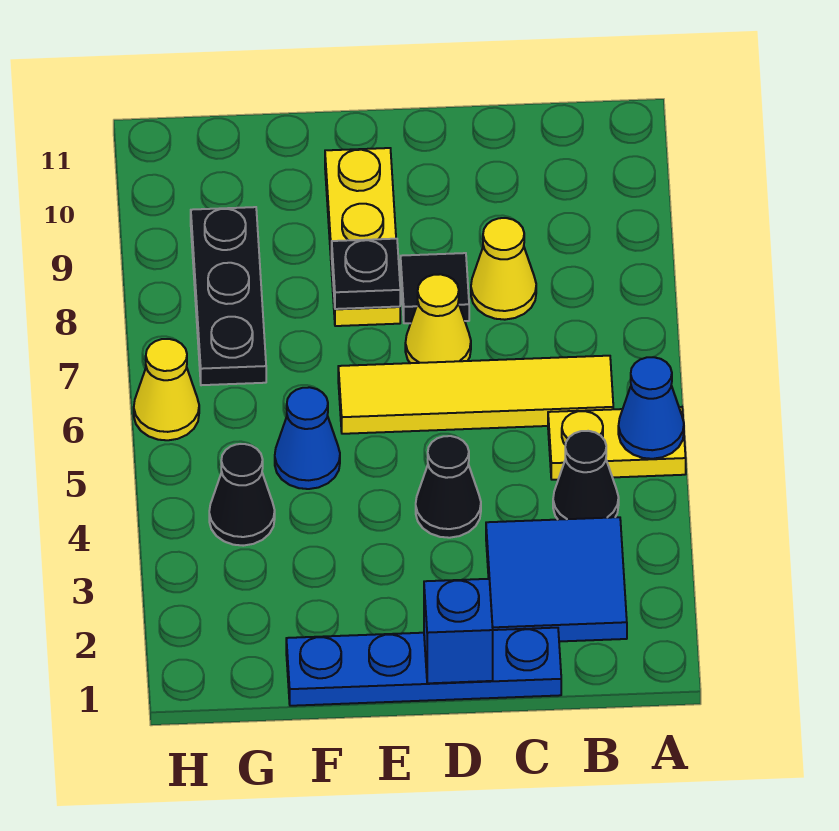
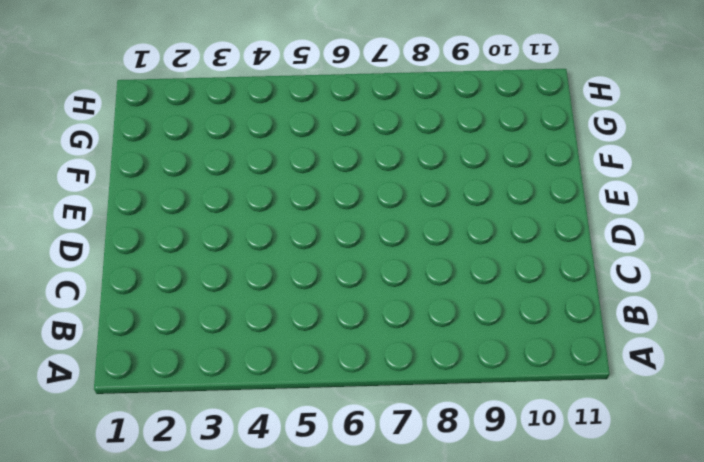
none -> yellow plate A5:B5 level 1
none -> blue tile B2:C3 level 1
none -> black cone B4 level 1

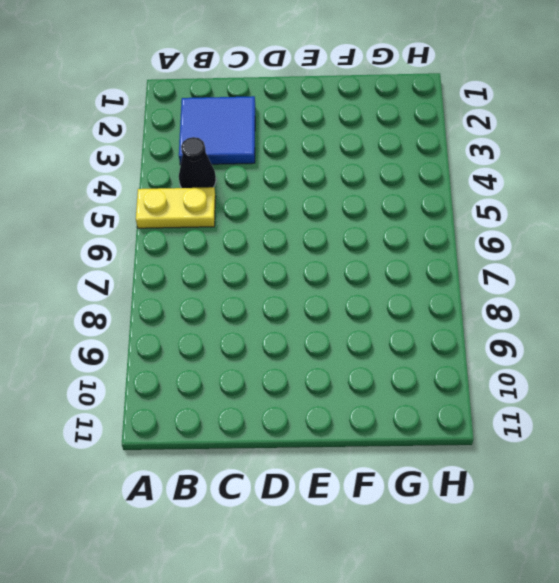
none -> yellow tile B6:E6 level 1
none -> blue plate C1:F1 level 1
none -> yellow cone C8 level 1

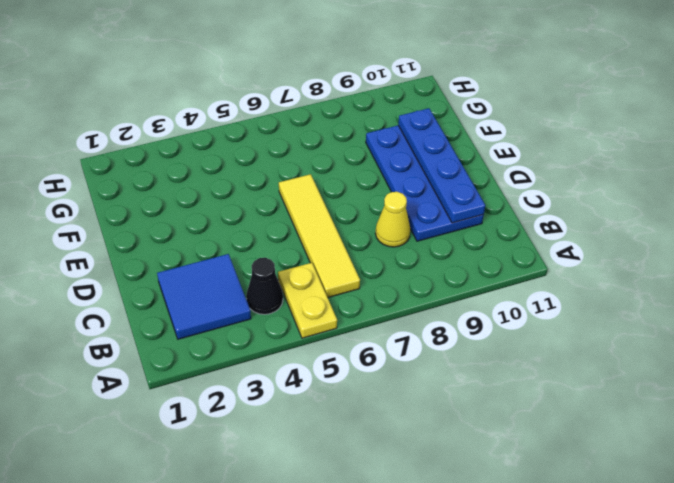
blue plate C9:F10 level 1 -> yellow plate E8:E10 level 1
blue plate C10:F10 level 2 -> blue plate C1:F1 level 1
none -> black cone D4 level 1
none -> yellow cone D7 level 1
none -> black tile D8 level 1

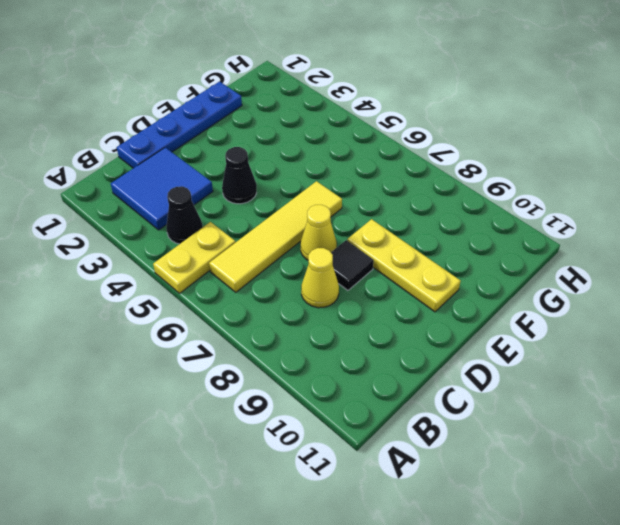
none -> blue cone F5 level 1
none -> black cone G4 level 1
none -> black plate G7:G9 level 1

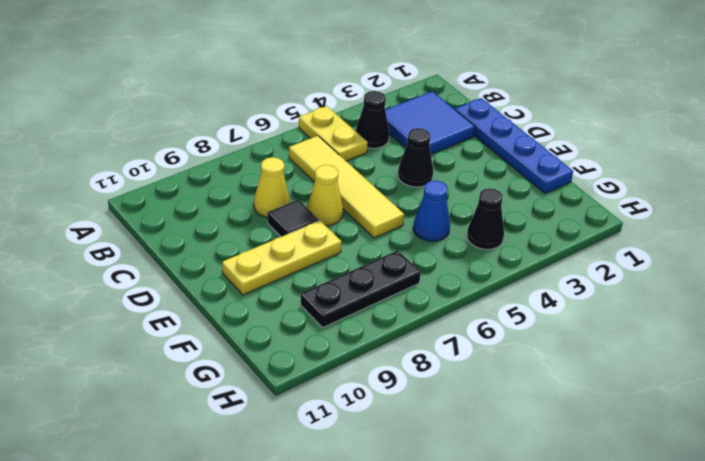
none -> yellow cone H6 level 1
none -> blue cone A5 level 2
none -> blue brick D1 level 2

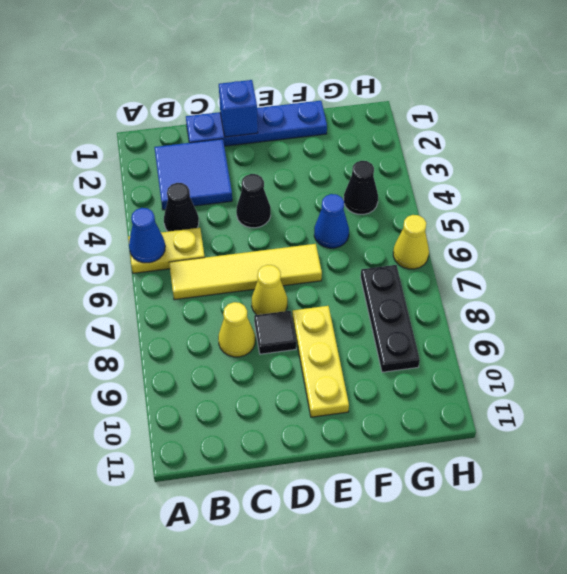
none -> black plate E8 level 2

